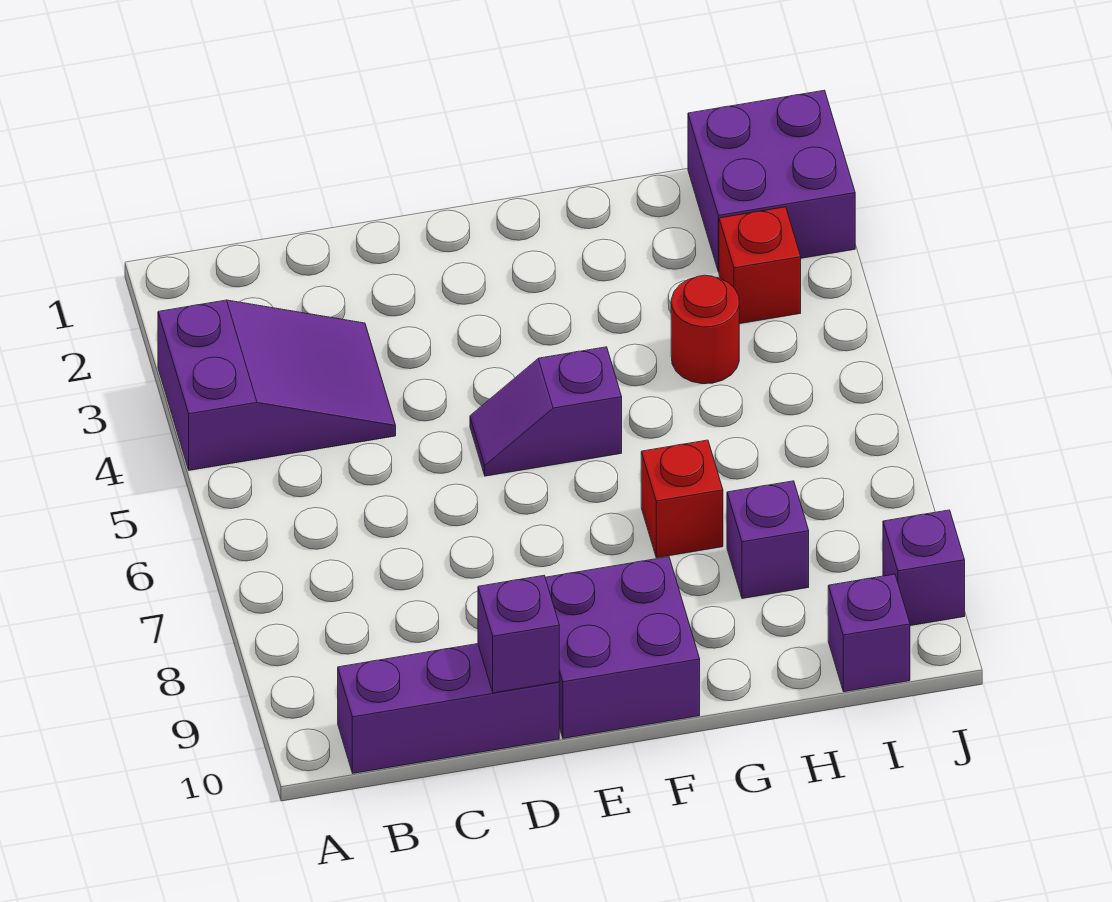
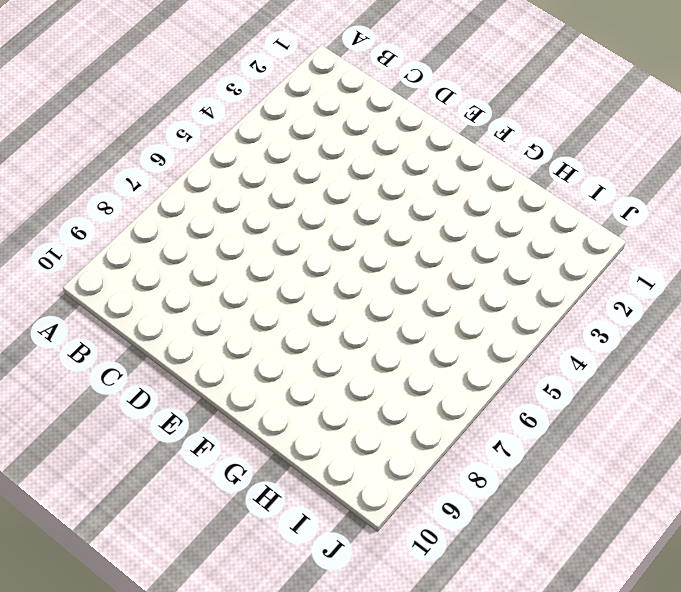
none -> purple slope A3:C4 level 1 top A
none -> purple brick B10:D10 level 1
none -> purple slope E5:F5 level 1 top F

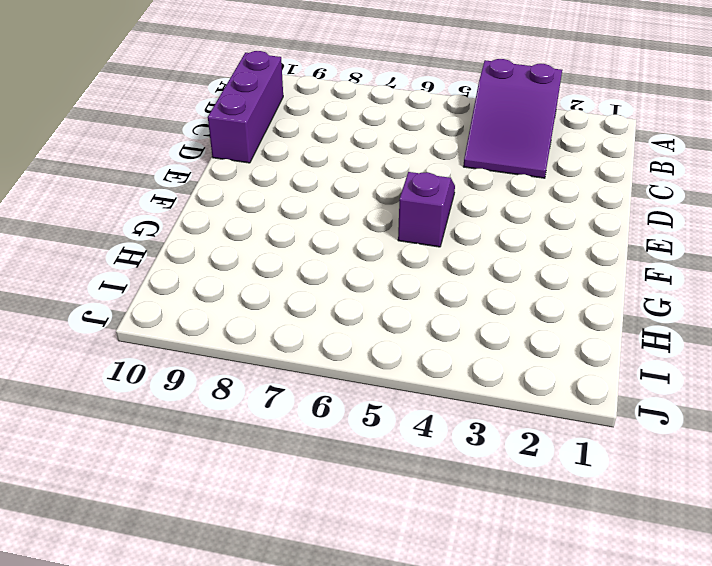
none -> purple brick E9:F10 level 1
none -> red brick G7 level 1
none -> red round brick H4 level 1

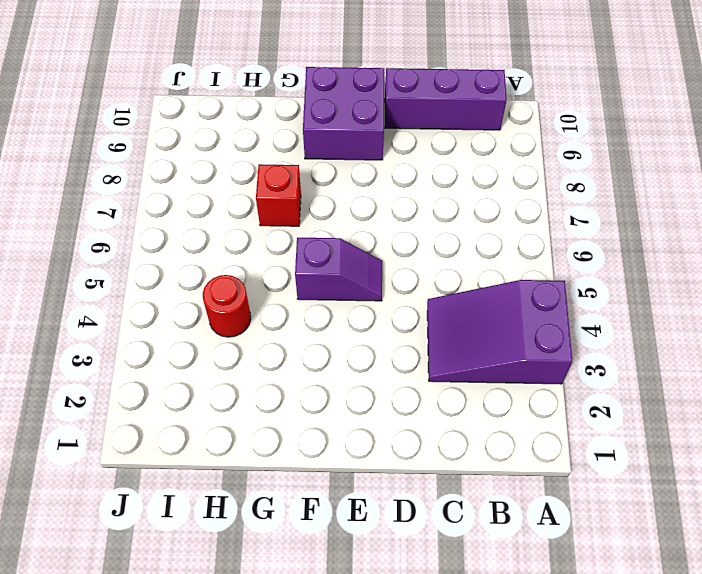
none -> purple brick H8 level 1
none -> purple brick I1:J2 level 1
none -> red brick I3 level 1

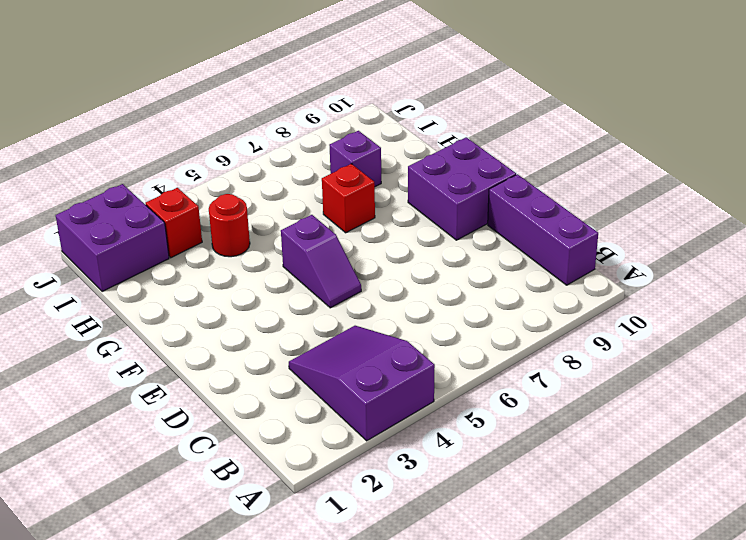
none -> purple brick I10 level 1
none -> purple brick J9 level 1
none -> purple brick D10 level 2

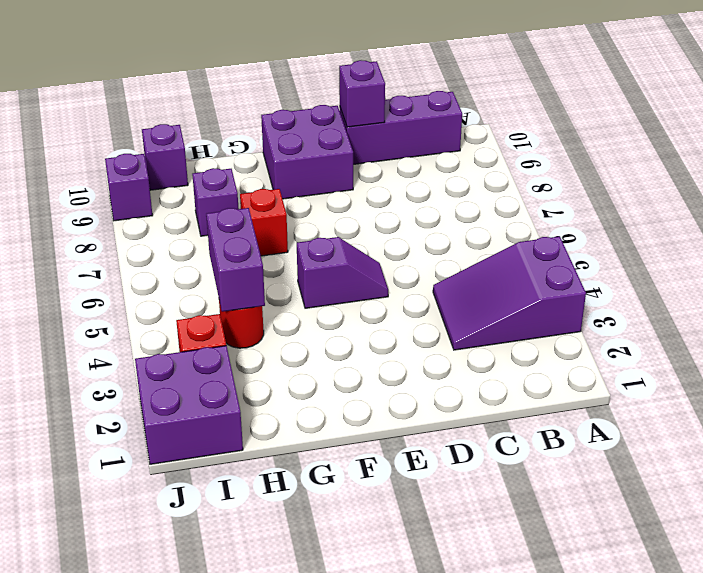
purple brick H4:H5 level 2 -> none

